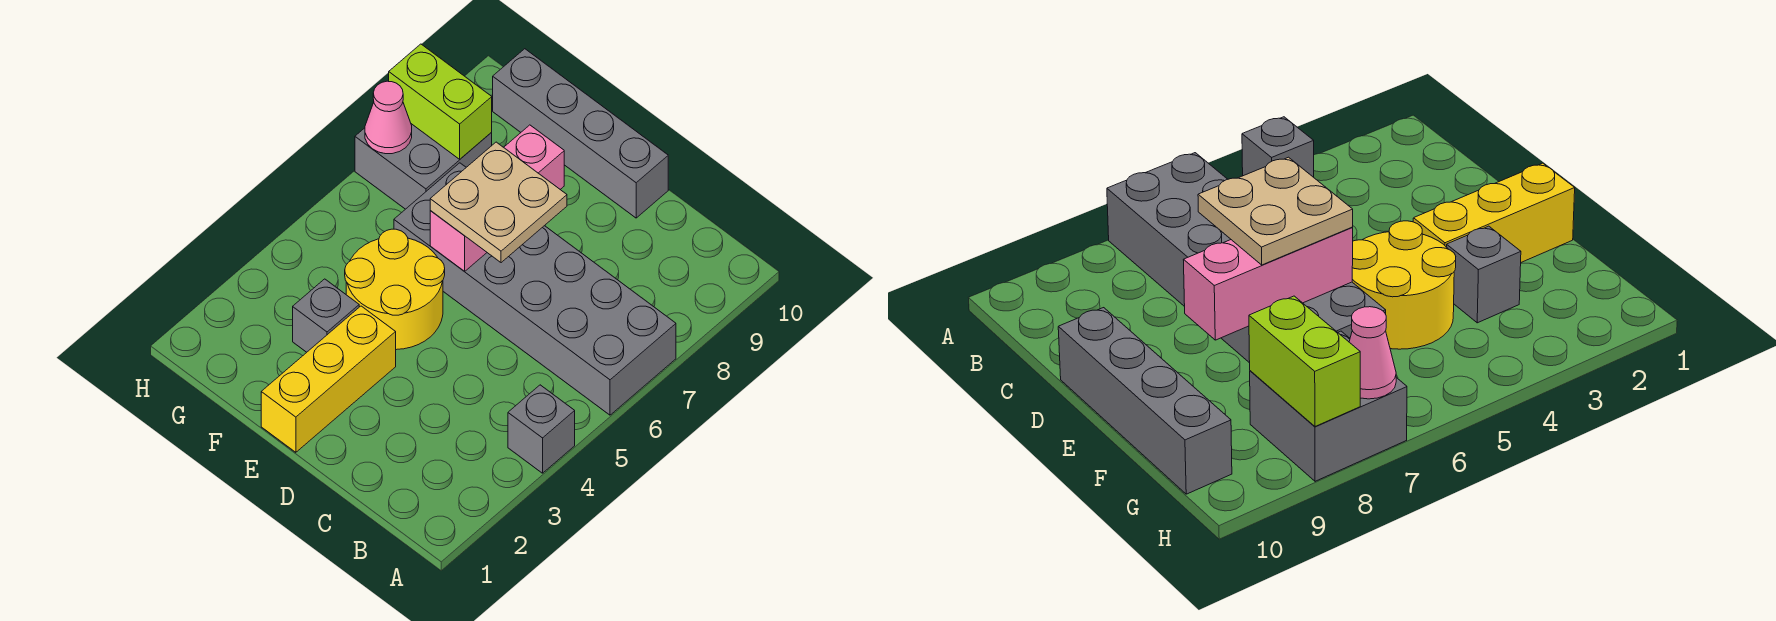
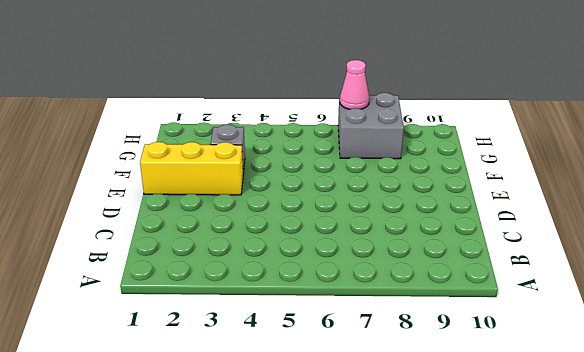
none -> grey brick A4 level 1
none -> grey brick A6:F7 level 1

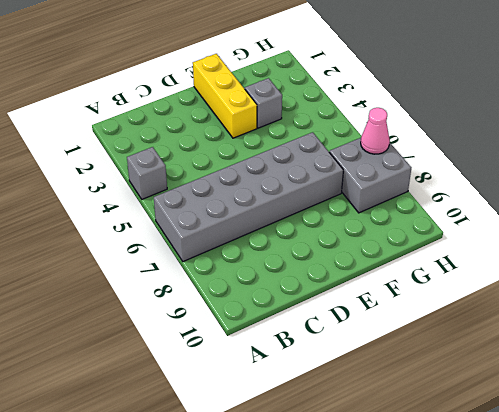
none -> grey brick D10:G10 level 1
none -> yellow round brick E4:F5 level 1

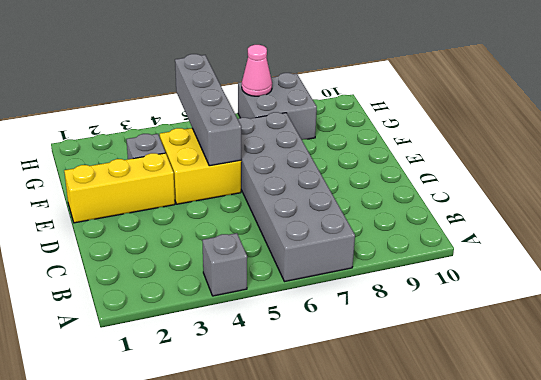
yellow brick E4:F5 level 1 -> yellow round brick E4:F5 level 1
grey brick E5:H5 level 2 -> grey brick D10:G10 level 1
none -> pink brick E6:E8 level 2
none -> lime brick G8:H8 level 2

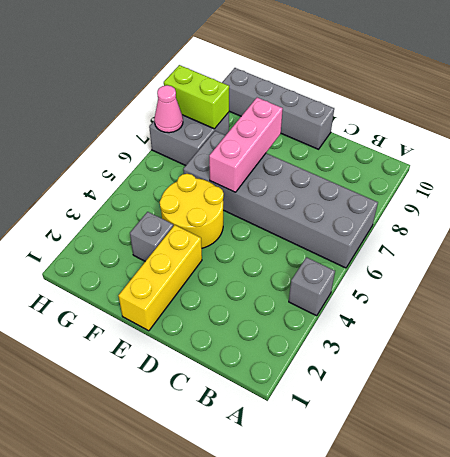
none -> tan plate D6:E7 level 3

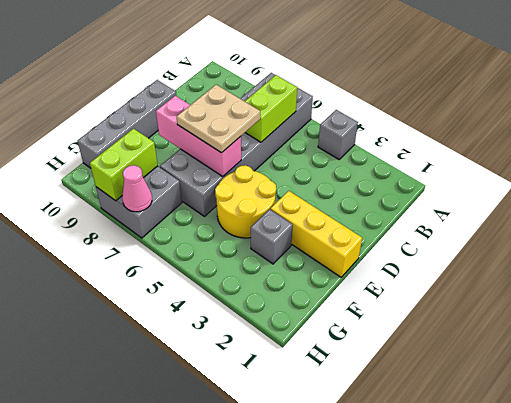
lime brick B6:C6 level 2 -> none

